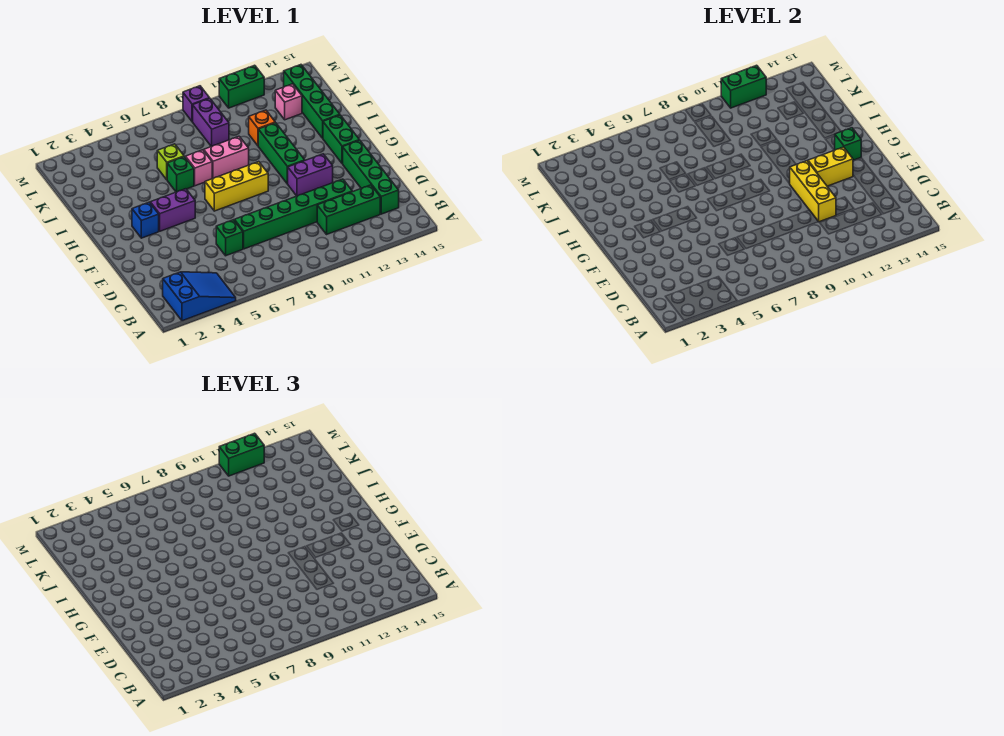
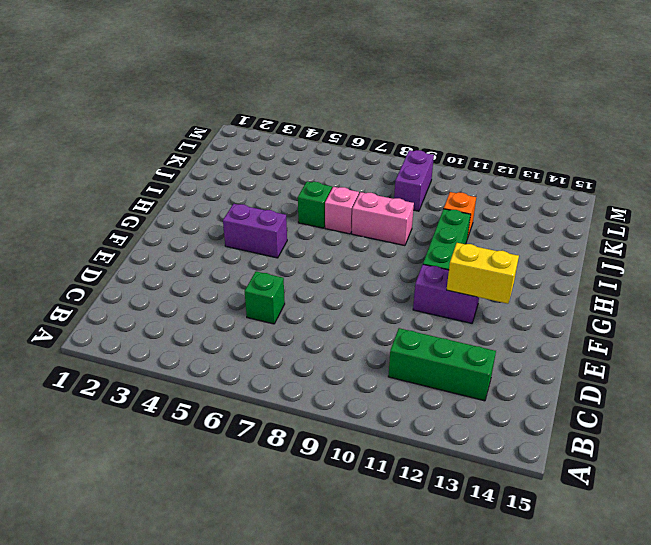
none -> blue slope A2:B4 level 1 top 2
none -> green brick C14:F14 level 1
none -> green brick D7:D12 level 1

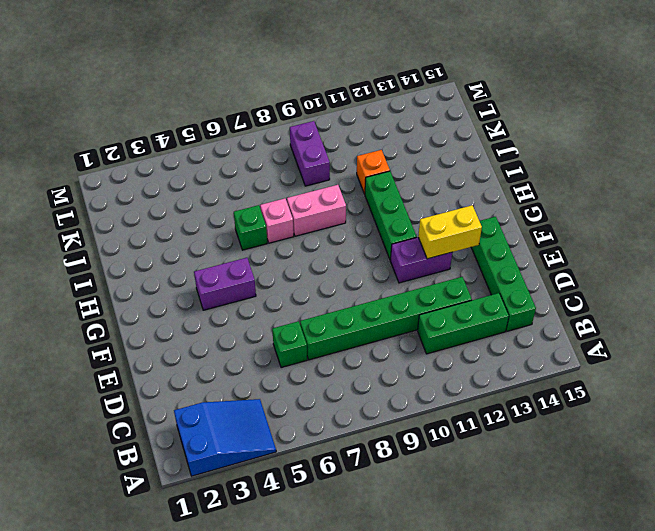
none -> blue brick G3 level 1
none -> yellow brick G7:G9 level 1
none -> green brick G14:H14 level 1

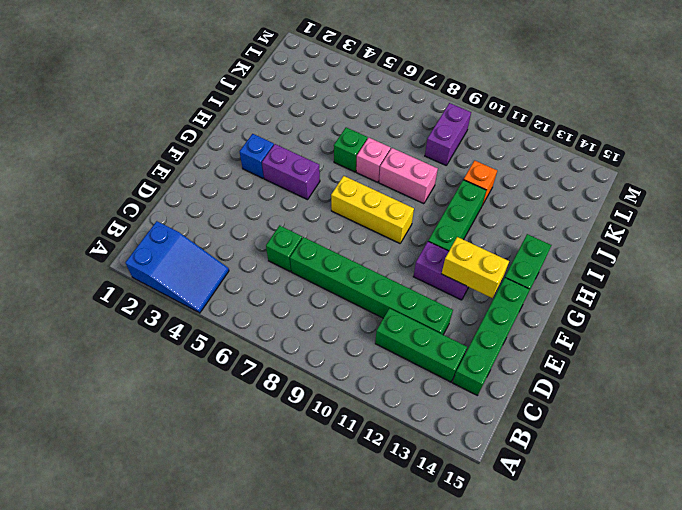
none -> green brick I14:L14 level 1
none -> lime brick J6 level 1
none -> pink brick K13 level 1

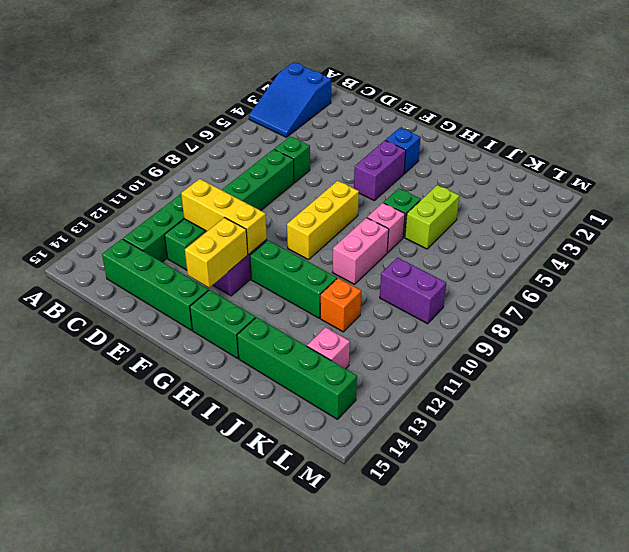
lime brick J5:J6 level 1 -> lime brick J6 level 1
none -> purple brick M9 level 1
none -> green brick M11:M12 level 1
none -> green brick G14 level 2

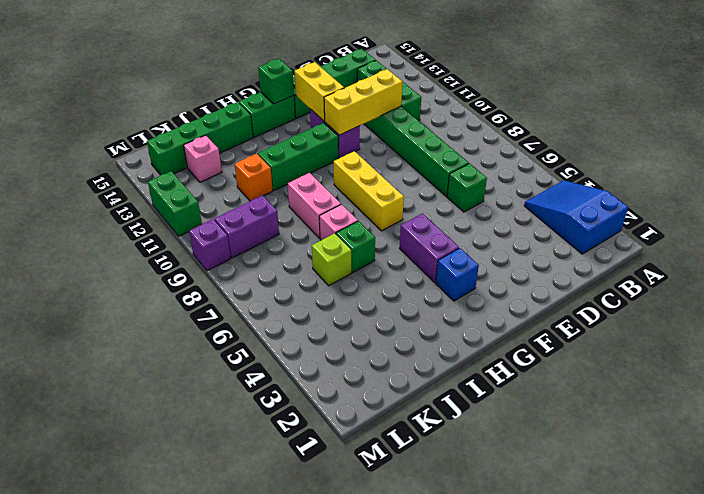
none -> green brick M11:M12 level 2
none -> green brick M11:M12 level 3

